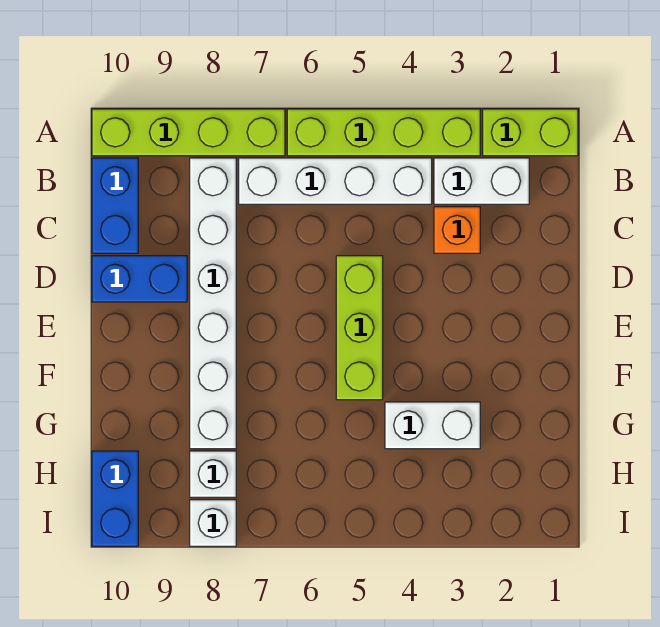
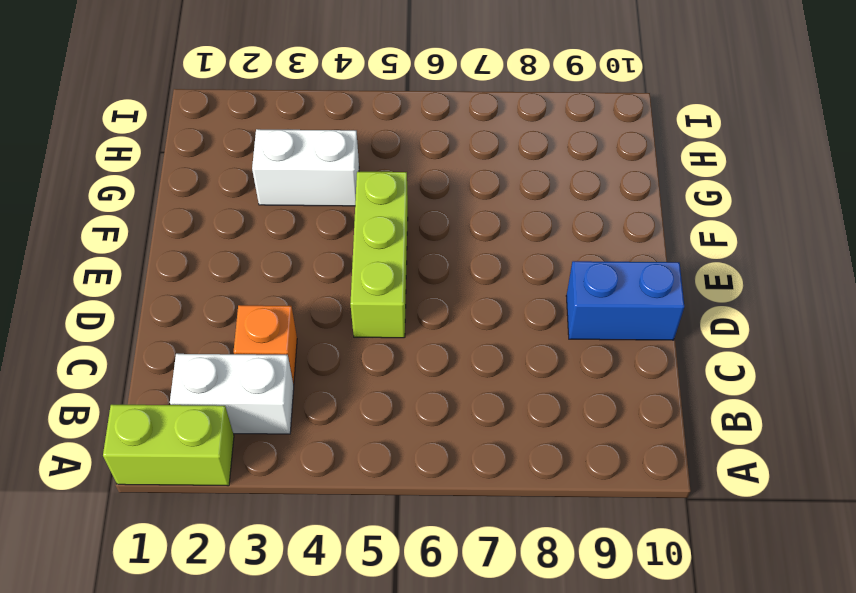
none -> lime brick A3:A6 level 1
none -> lime brick A7:A10 level 1
none -> white brick B4:B7 level 1

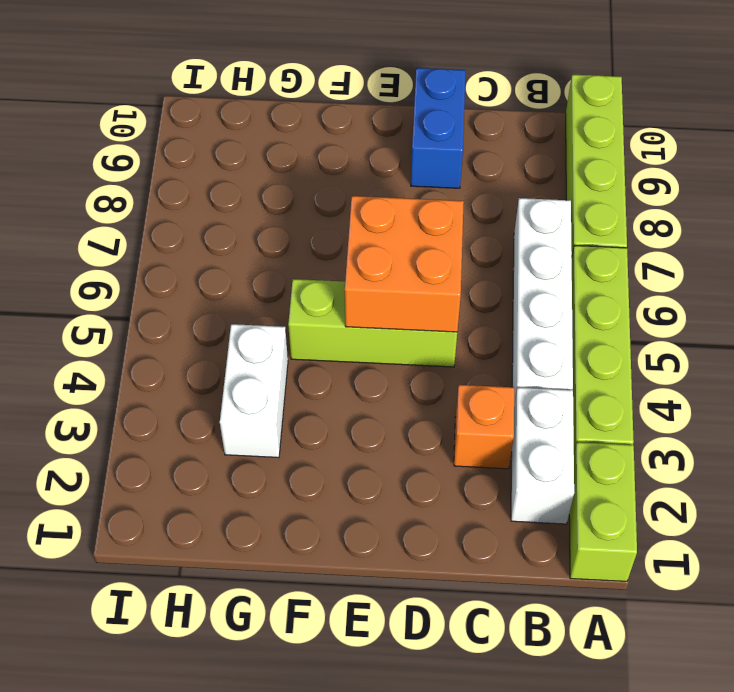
orange brick D5:E6 level 2 -> none
none -> white brick B8:G8 level 1
none -> blue brick B10:C10 level 1
none -> white brick H8 level 1

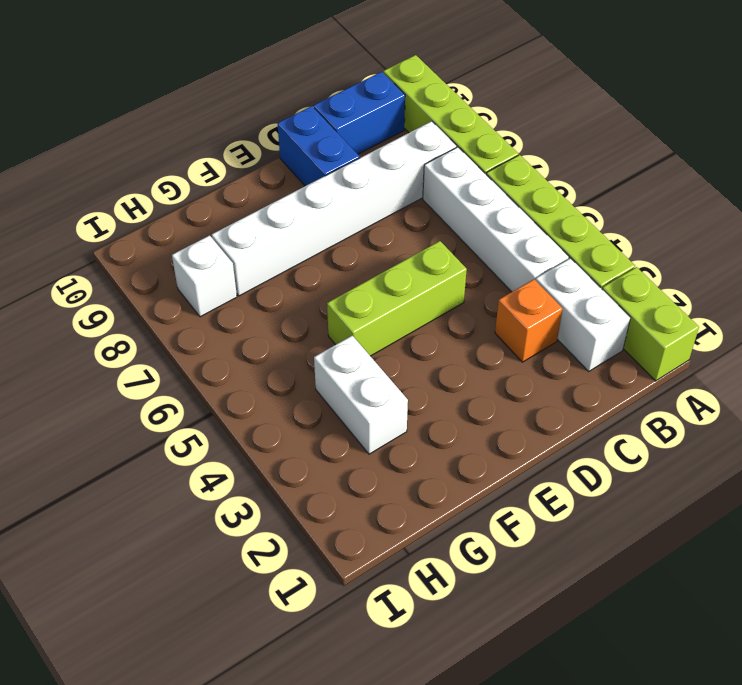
none -> blue brick H10:I10 level 1
none -> white brick I8 level 1

